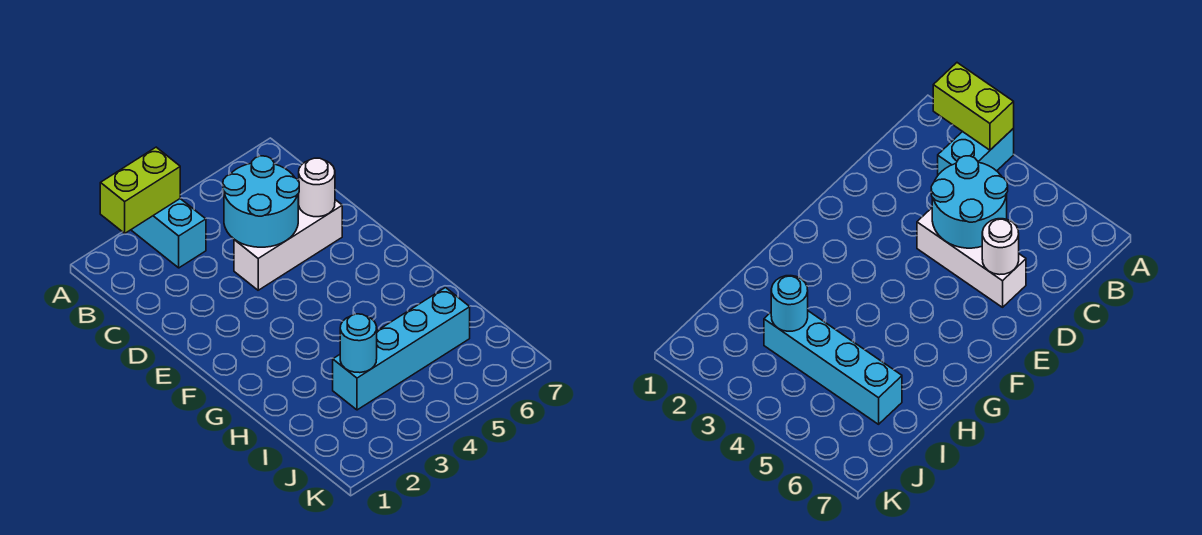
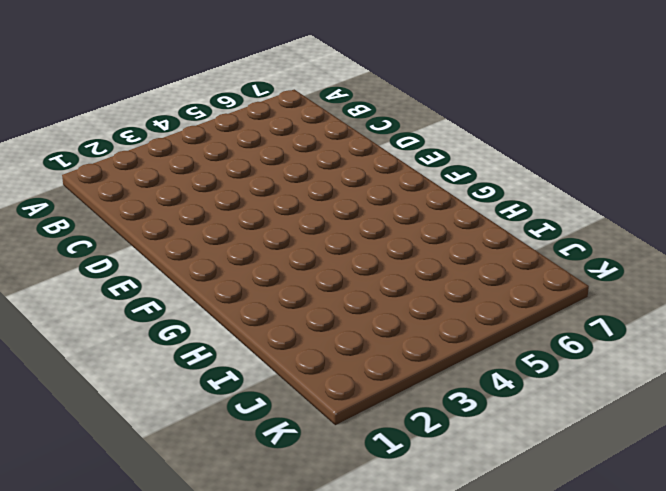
none -> cyan brick A3:B3 level 1
none -> white brick D4:D6 level 1

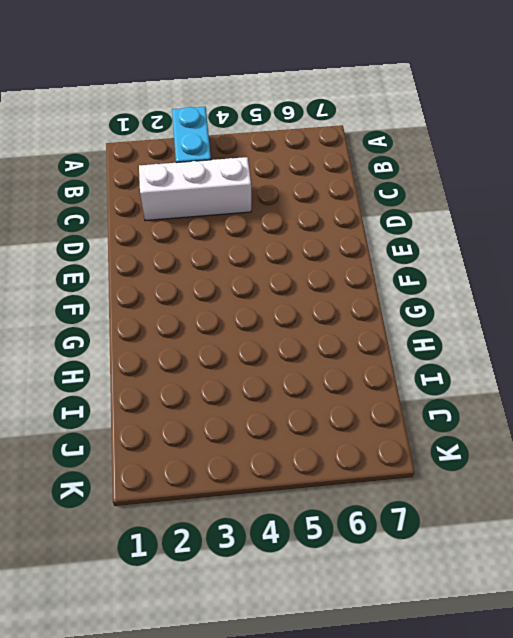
white brick C2:C4 level 1 -> white brick D4:D6 level 1
none -> cyan brick I3:I6 level 1
none -> lime brick A2:A3 level 2

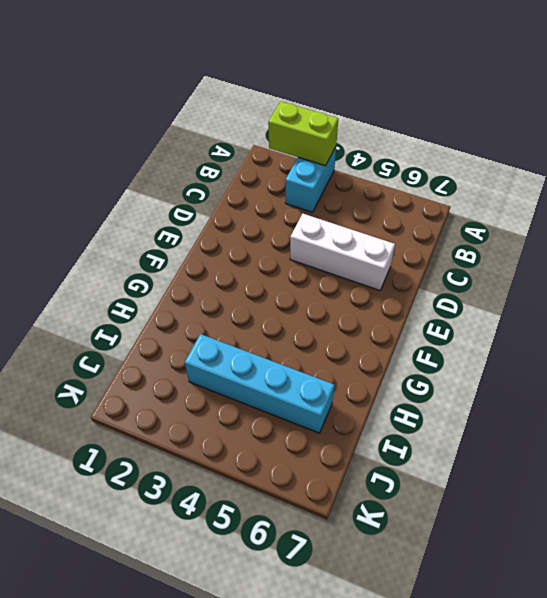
none -> cyan round brick C4:D5 level 2
none -> white round brick D6 level 2

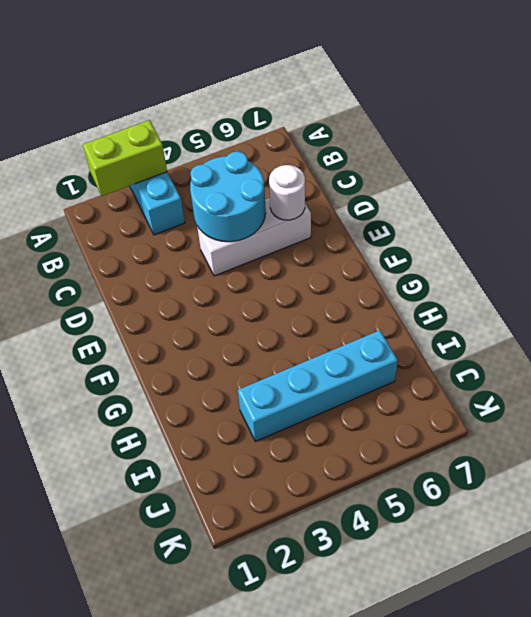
none -> cyan round brick I3 level 2

